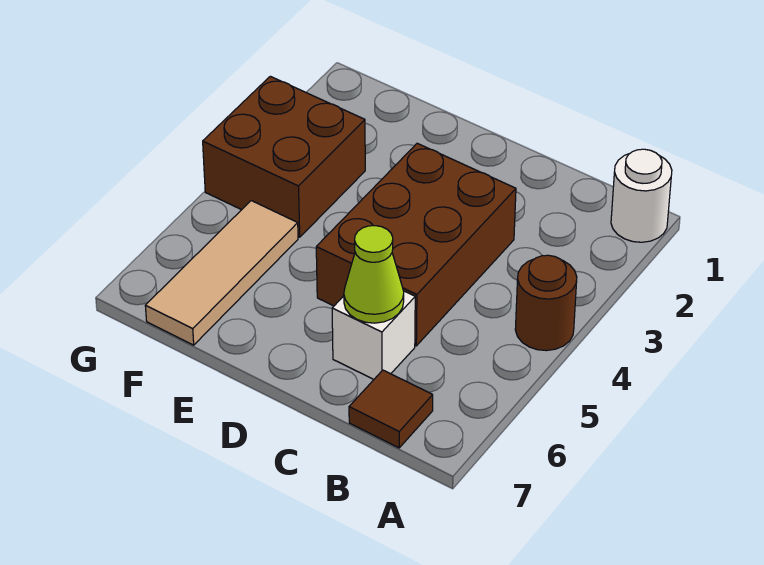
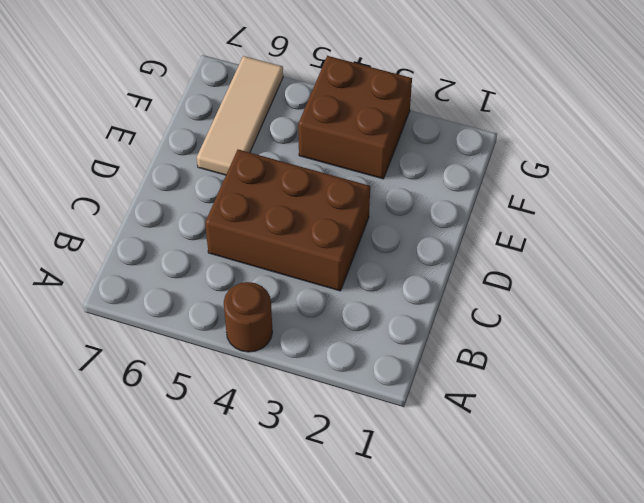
tan tile E6:G6 level 1 -> tan tile F5:F7 level 1
none -> white round brick A1 level 1
none -> brown tile B7 level 1

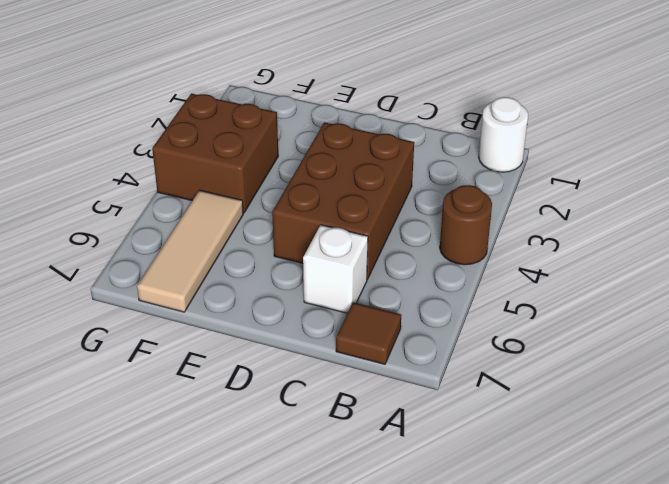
none -> lime cone C6 level 2

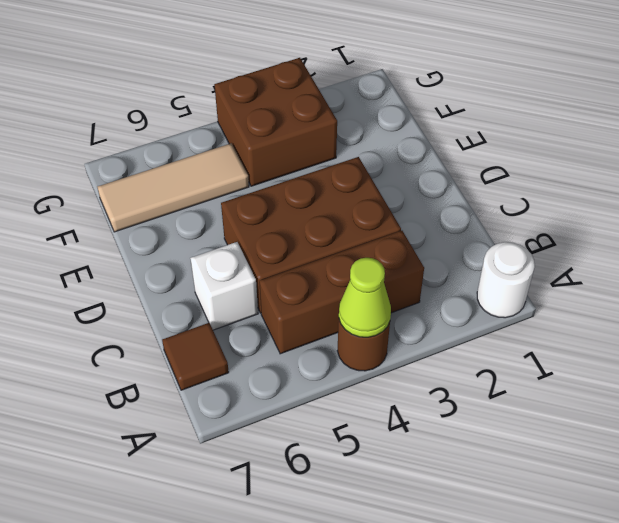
lime cone A4 level 2 -> lime cone C6 level 2
brown brick B3:B5 level 1 -> none

